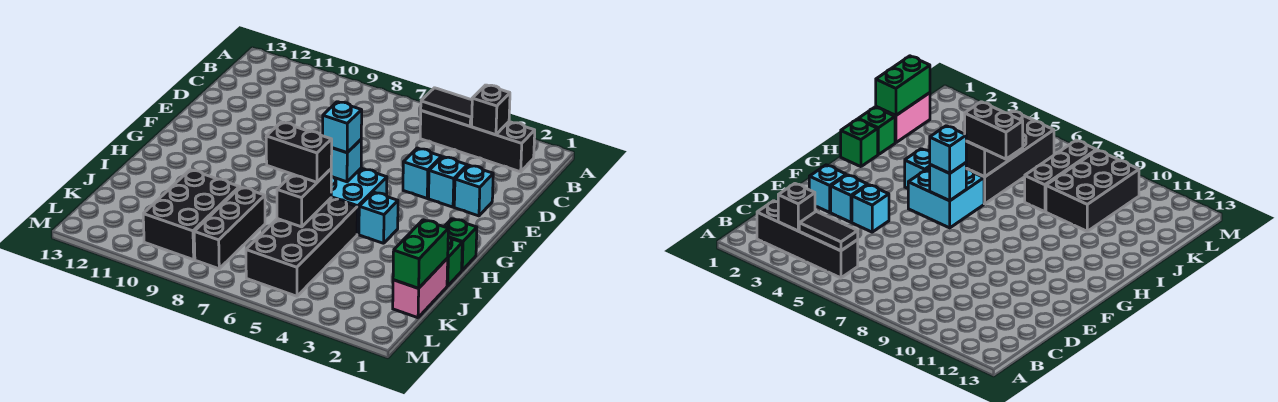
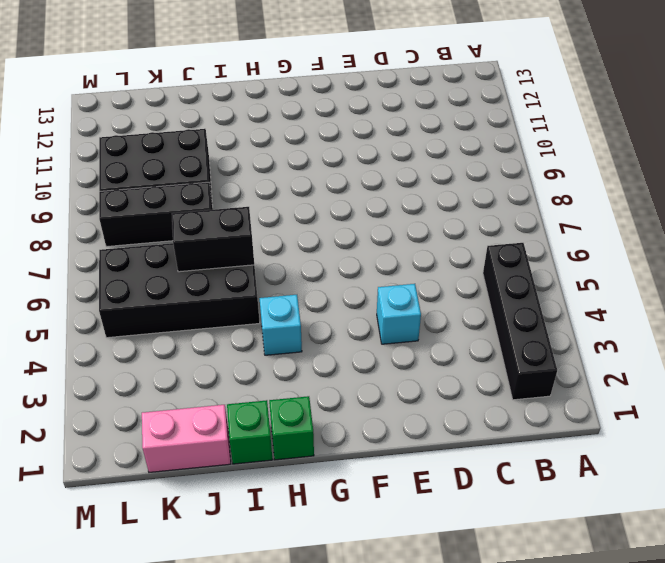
none -> cyan brick E2 level 1
none -> cyan brick E3 level 1
none -> cyan brick G5:H6 level 1

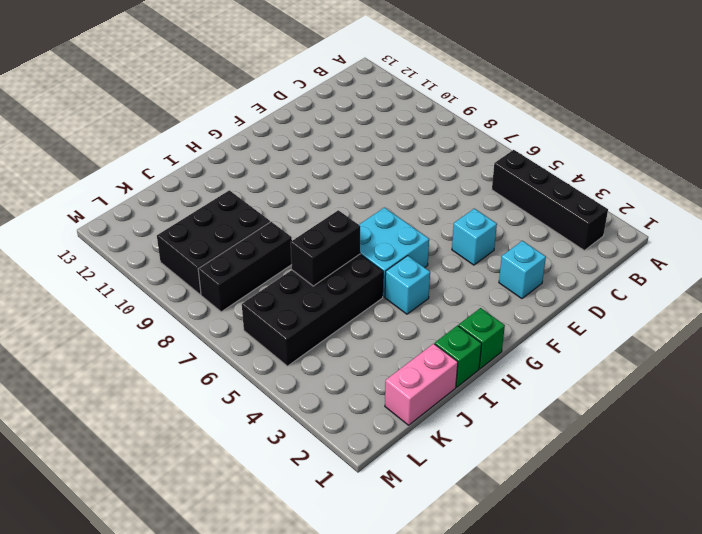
none -> cyan brick E3 level 1
none -> black brick B3 level 2
none -> black tile B4:B5 level 2

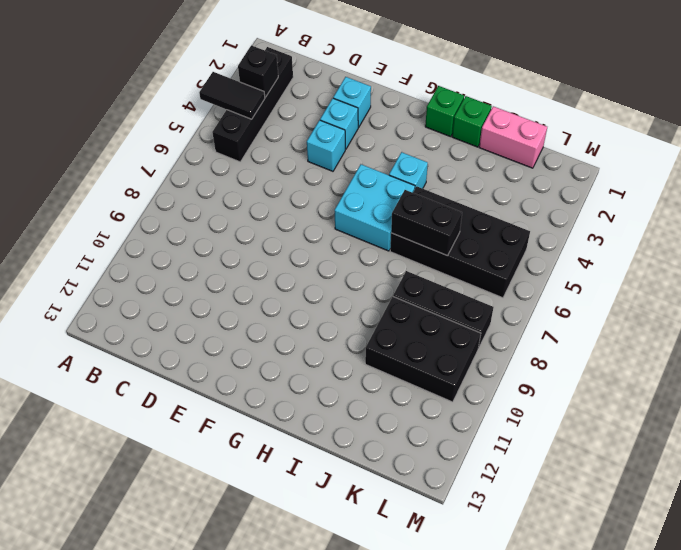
black tile A4:B4 level 2 -> black tile B4:B5 level 2
none -> cyan brick G6 level 2
none -> green brick J1:K1 level 2
none -> cyan brick G6 level 3

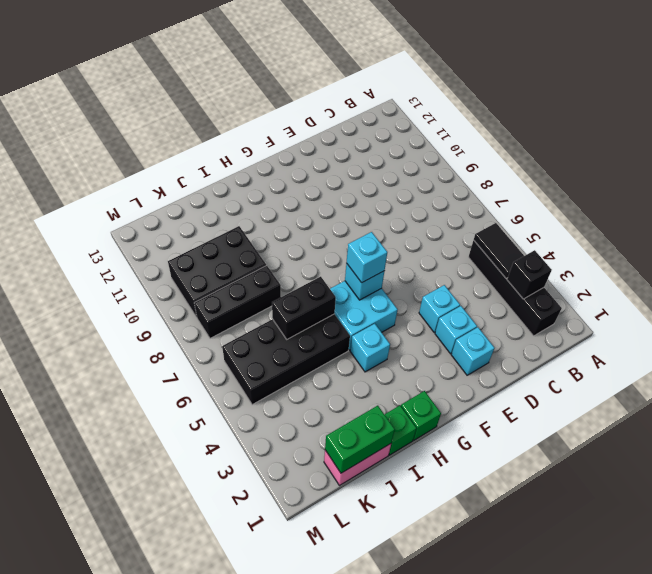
none -> black brick I6:I7 level 3

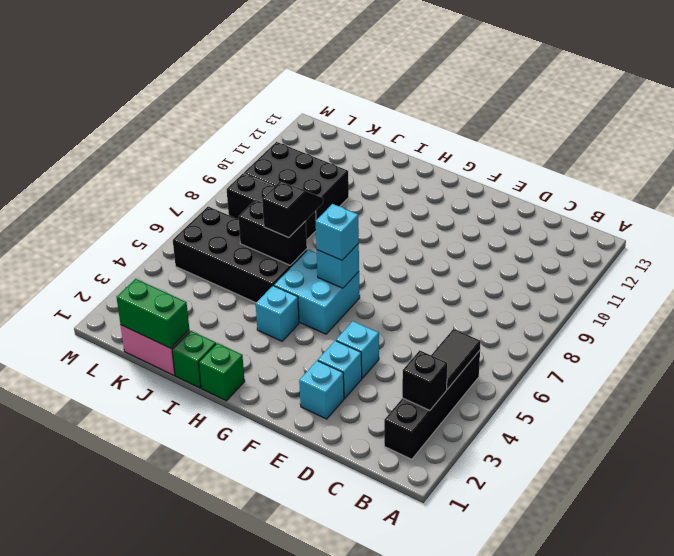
black slope I6:I7 level 3 top 6 -> black brick I6:I7 level 3

